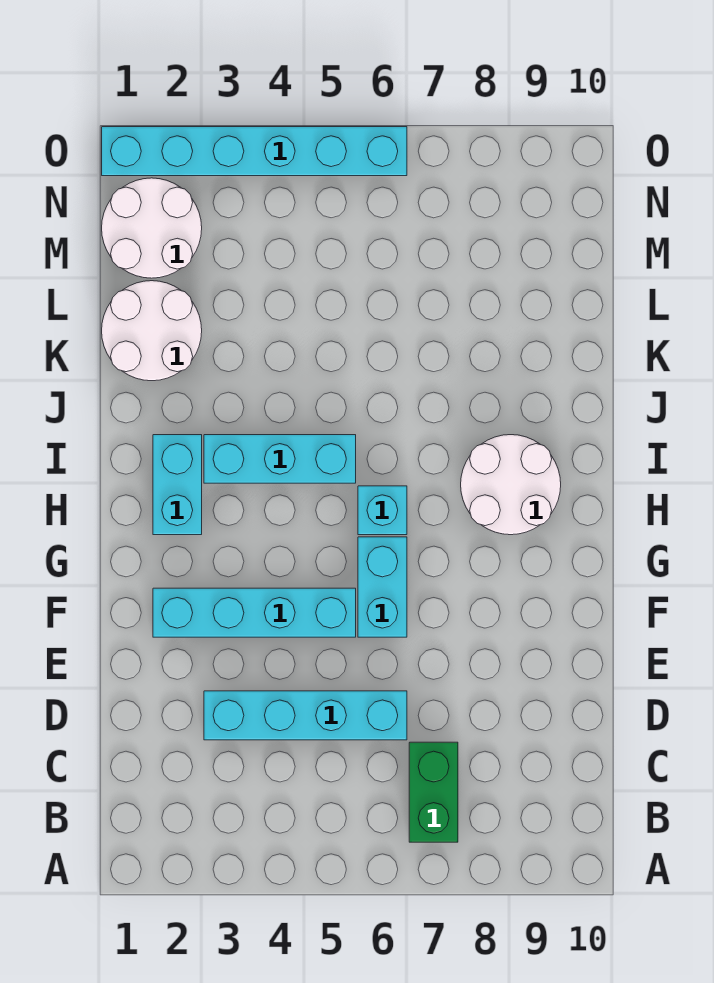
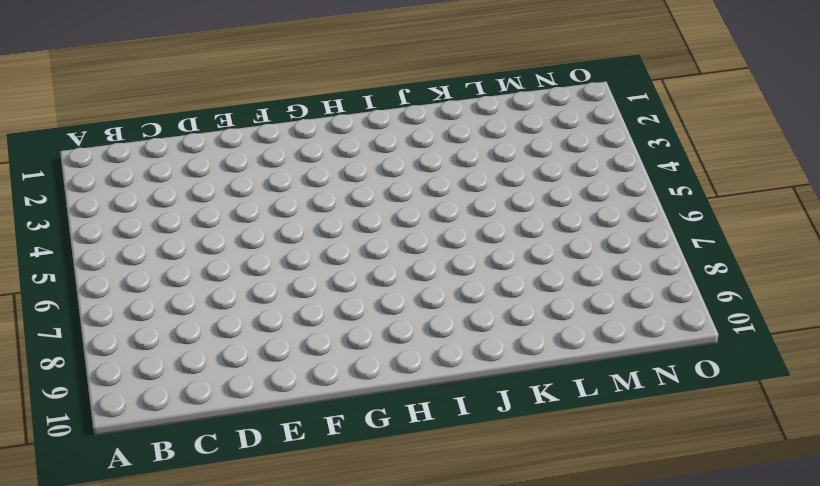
none -> green brick B7:C7 level 1
none -> cyan brick D3:D6 level 1

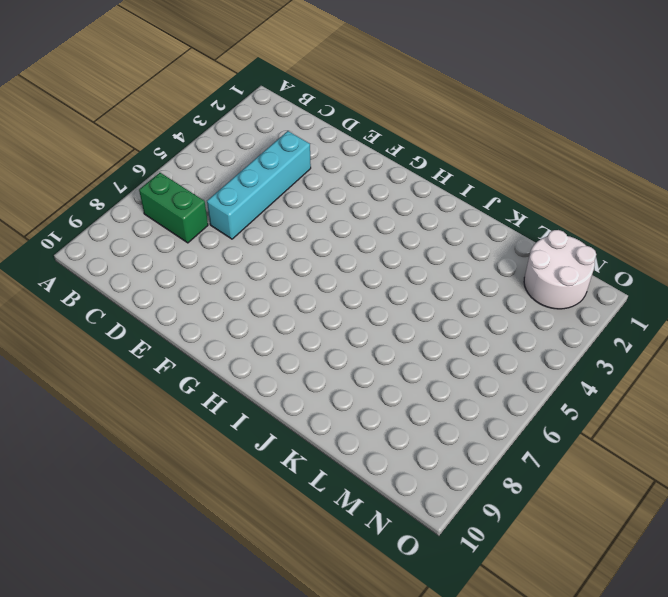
none -> cyan brick F2:F5 level 1
none -> cyan brick F6:G6 level 1

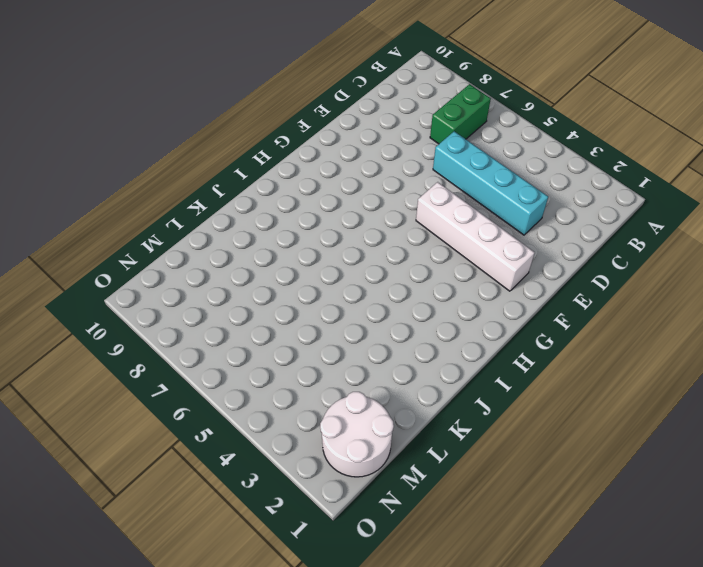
white brick F2:F5 level 1 -> cyan brick F2:F5 level 1
none -> cyan brick F6:G6 level 1
none -> cyan brick H2:I2 level 1

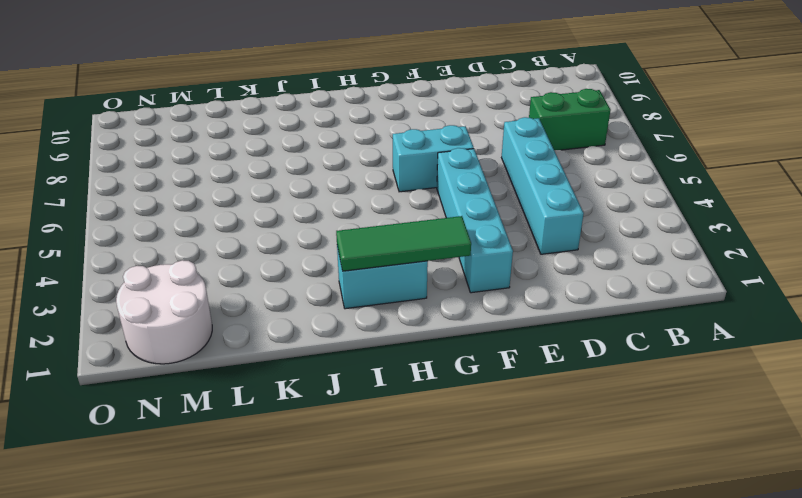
green tile G2:I2 level 2 -> none
none -> cyan brick H6 level 1
none -> white round brick H8:I9 level 1

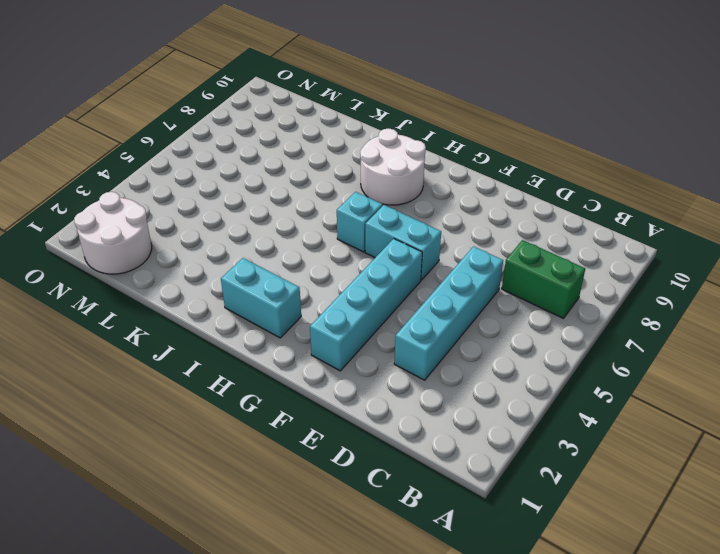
none -> cyan brick I3:I5 level 1
none -> white round brick K1:L2 level 1

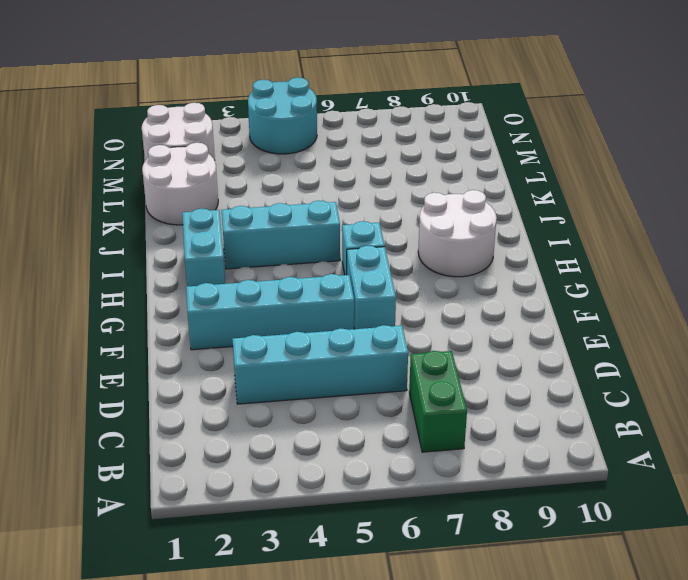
cyan round brick N4:O5 level 1 -> cyan brick O1:O6 level 1

